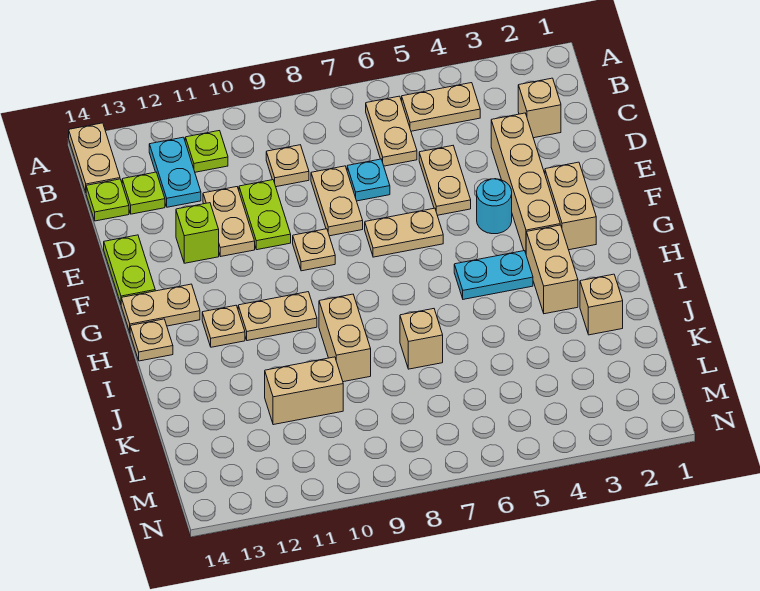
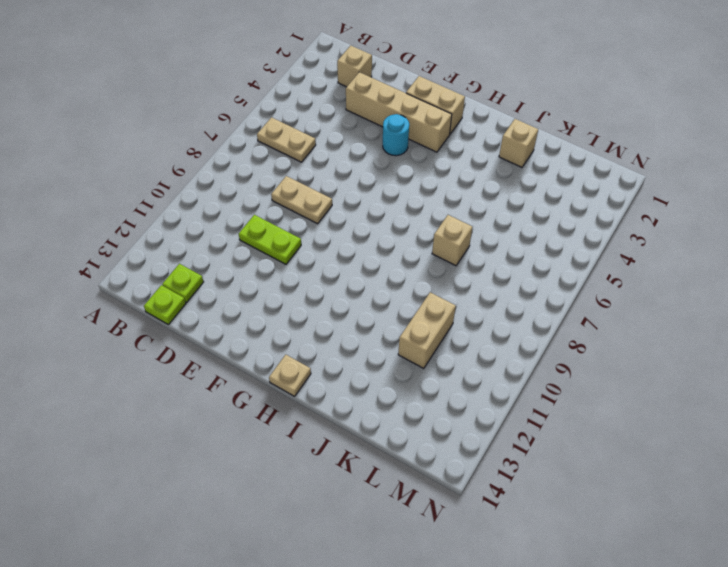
none -> tan plate A14:B14 level 1
none -> tan plate B4:B5 level 1
none -> lime plate B11 level 1
none -> cyan plate B12:C12 level 1

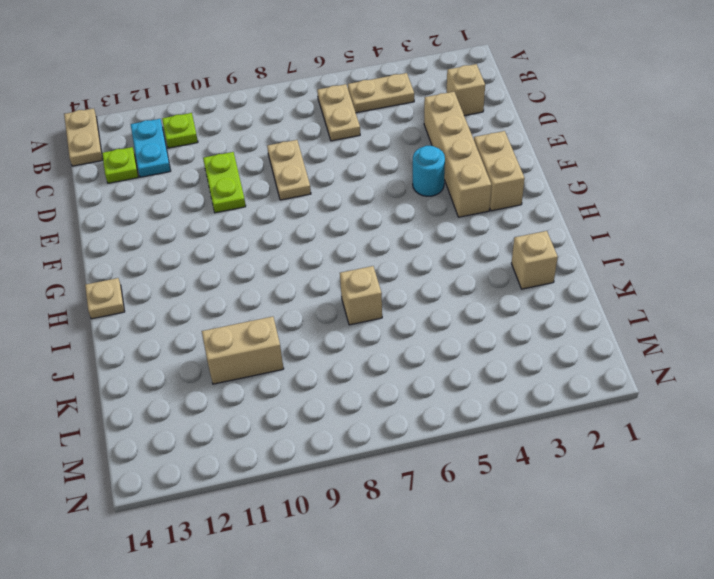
none -> tan plate C9 level 1
none -> lime plate C14 level 1
none -> tan plate D5:E5 level 1
none -> cyan plate D7 level 1

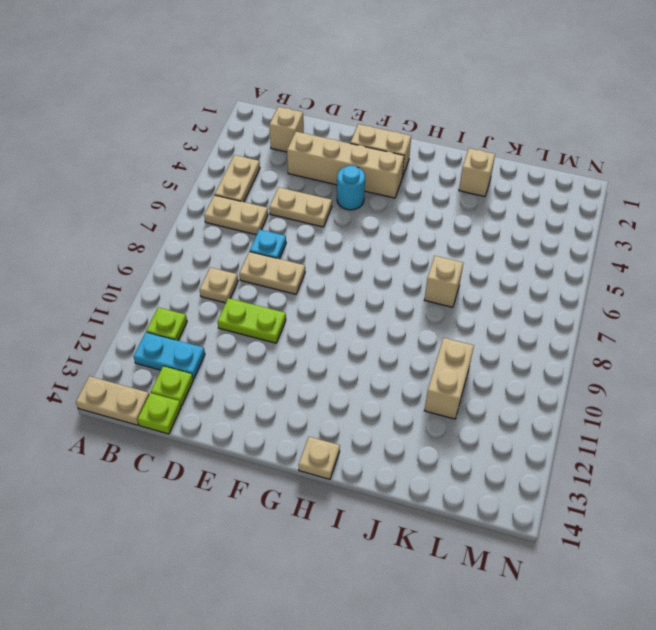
none -> tan plate D11:E11 level 1
none -> lime brick E12 level 1
none -> lime plate E14:F14 level 1
none -> tan plate F6:F7 level 1

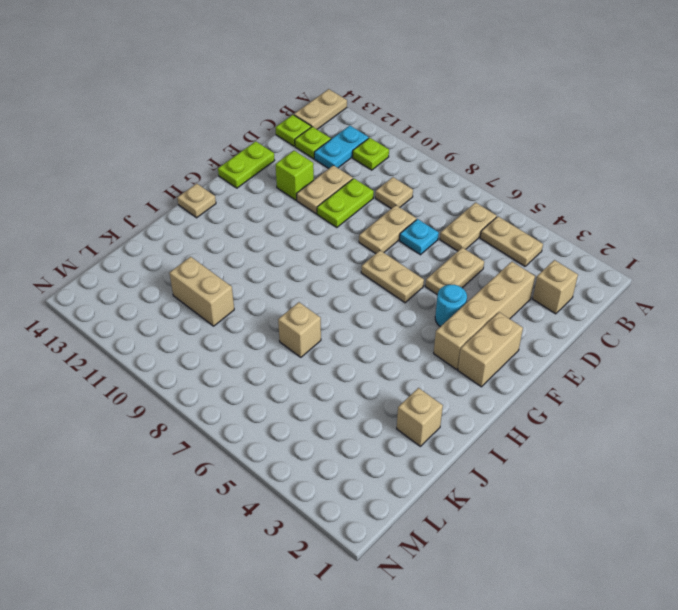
none -> tan plate F9 level 1
none -> tan plate G13:G14 level 1
none -> tan brick H3:I3 level 1
none -> cyan plate H4:H5 level 1

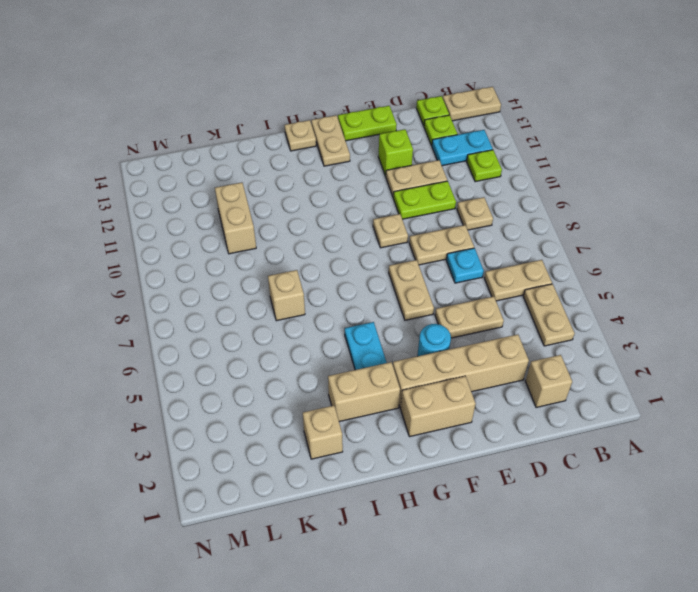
none -> tan plate H10:H11 level 1
none -> tan plate H12 level 1
none -> tan brick I9:J9 level 1

